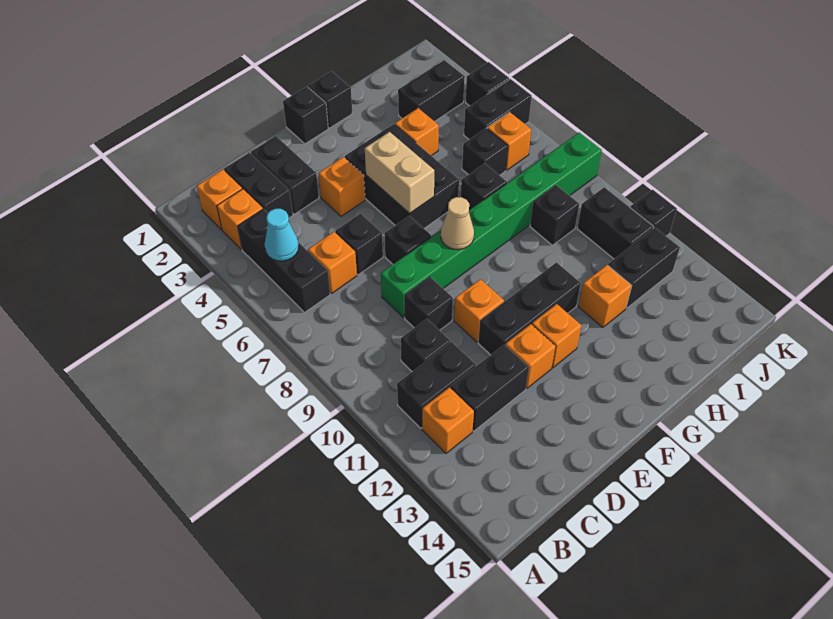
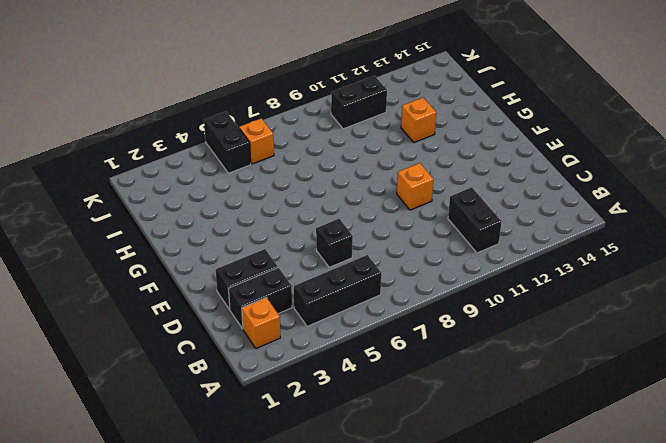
none -> orange brick B3 level 1
none -> orange brick B12 level 1
none -> orange brick C6 level 1
none -> black brick C10 level 1

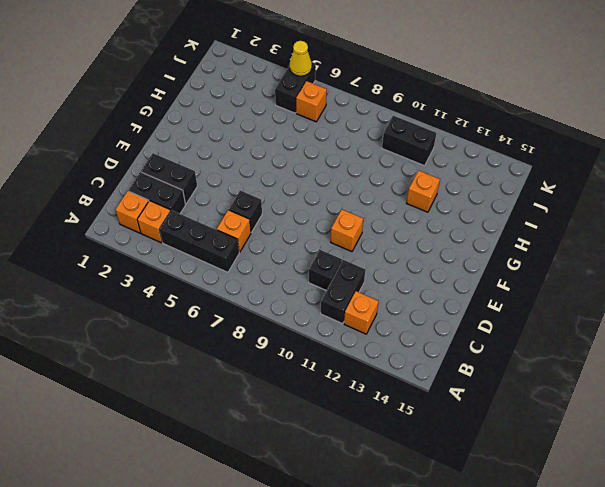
yellow cone K5 level 2 -> none
none -> black brick C12:D12 level 1
none -> green brick D8:K8 level 1
none -> black brick D9 level 1
none -> orange brick E4 level 1

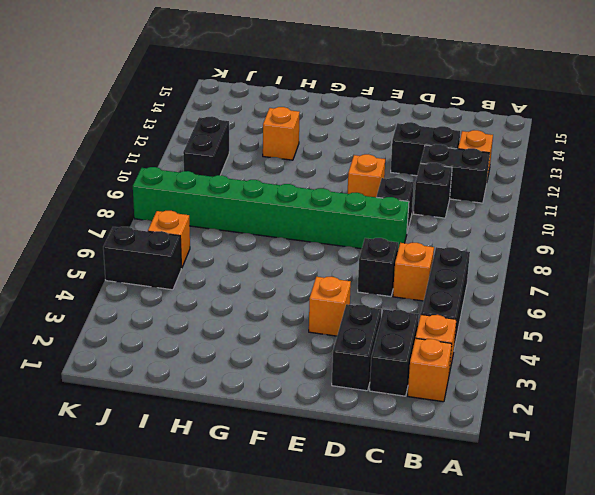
none -> black brick E7 level 1
none -> black brick E11:G11 level 1
none -> orange brick E12 level 1
none -> black brick F1 level 1

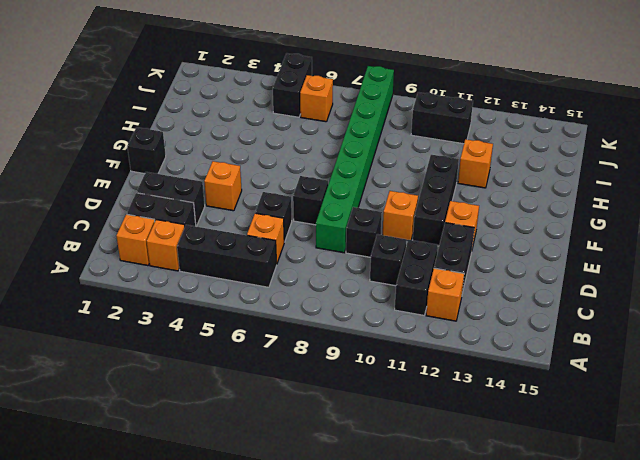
none -> black brick F4:G6 level 1
none -> orange brick F12 level 1
none -> black brick G1 level 1
none -> orange brick H4 level 1

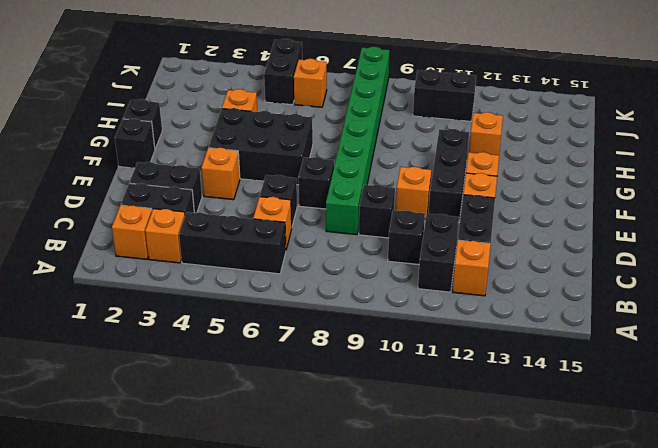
none -> black brick H7 level 1
none -> black brick I3:J3 level 1
none -> black brick I6 level 1
none -> black brick I9 level 1

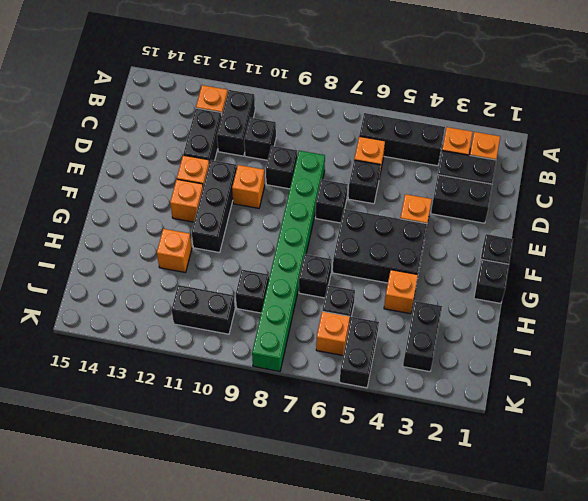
none -> black brick I12:J12 level 1
none -> black brick K4 level 1
none -> black brick K11 level 1
none -> cyan cone B5 level 2

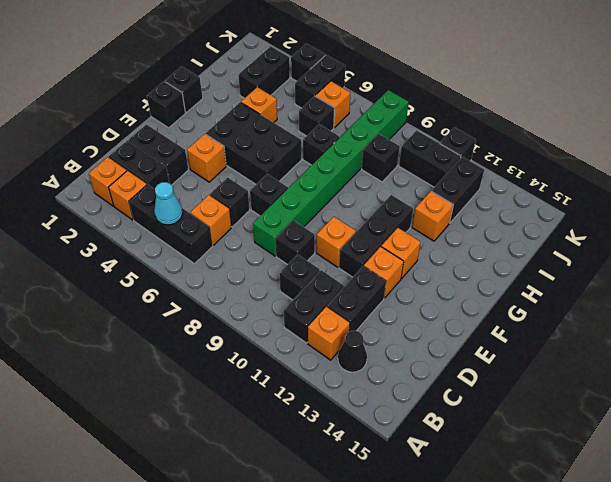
black cone B13 level 1 -> none
none -> tan brick F5:F6 level 2
none -> tan cone F8 level 2

